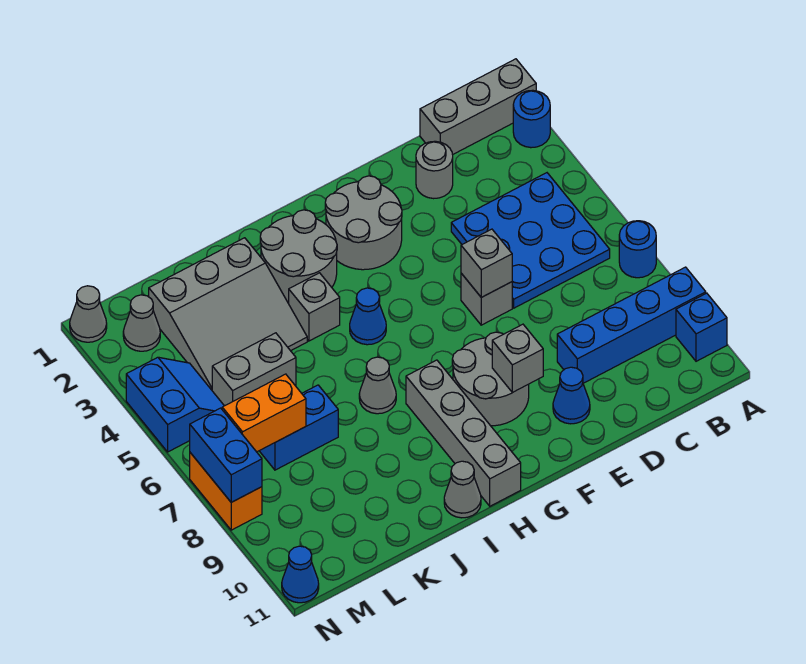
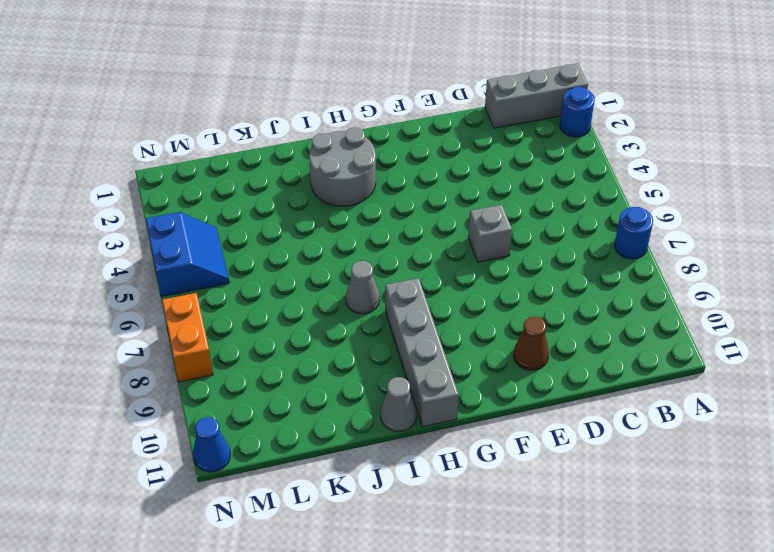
brown cone E10 level 1 -> blue cone E10 level 1
none -> blue brick A9:D9 level 1
none -> blue brick A10 level 1
none -> blue plate B4:D6 level 1

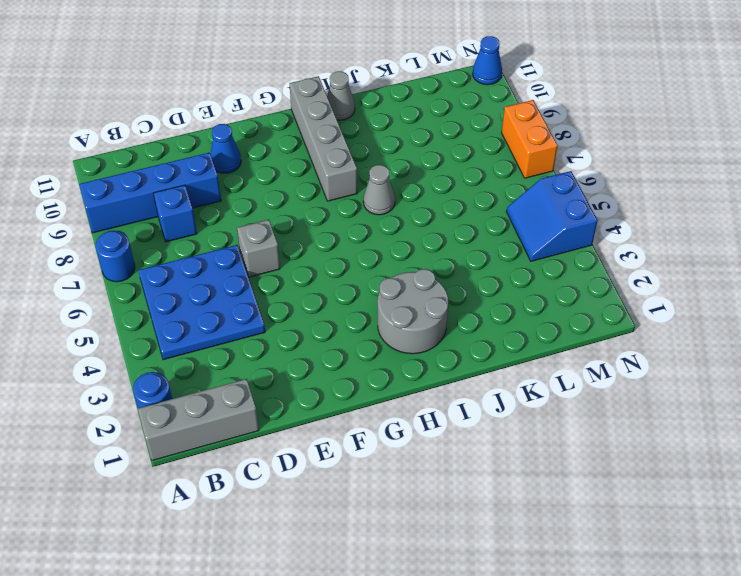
blue brick C8 level 1 -> blue brick A10 level 1
none -> grey round brick D2 level 1
none -> grey round brick F2:G3 level 1
none -> grey round brick F8:G9 level 1

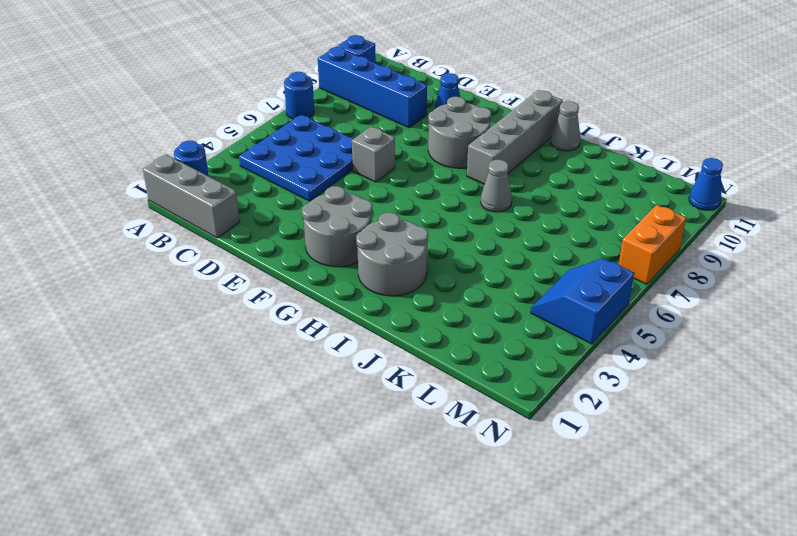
none -> grey round brick D2 level 1
none -> blue cone H5 level 1
none -> grey brick I4 level 1

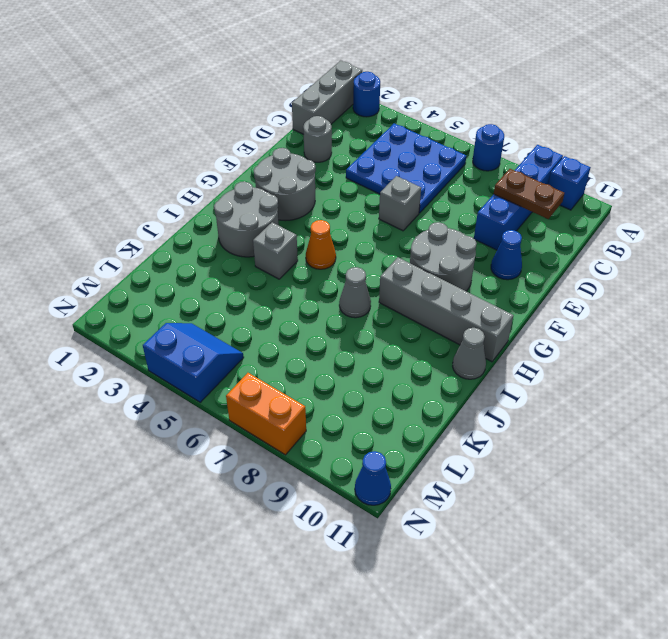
brown plate C9:C10 level 2 -> none
orange cone H5 level 1 -> blue cone H5 level 1
none -> grey slope J2:L4 level 1 top 2
none -> grey brick K5:L5 level 1
none -> blue brick K7:L7 level 1

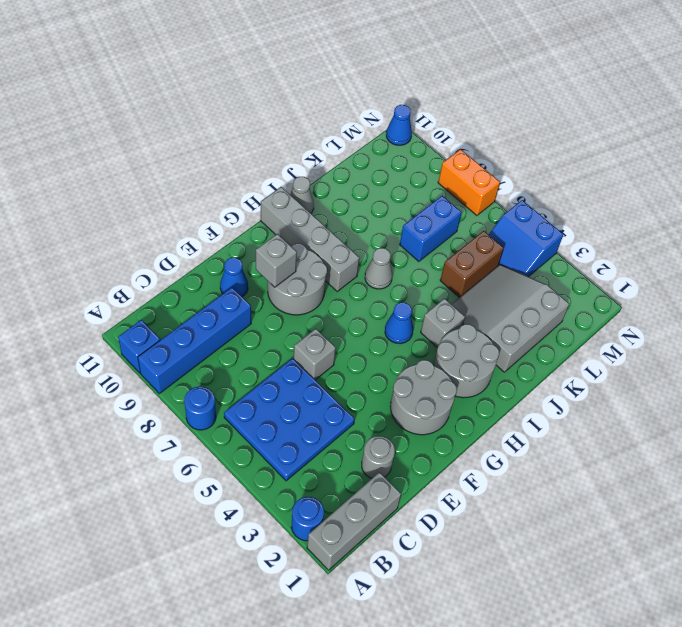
brown brick K5:L5 level 1 -> grey brick K5:L5 level 1
none -> grey cone M2 level 1
none -> grey cone N1 level 1
none -> grey brick E6 level 2

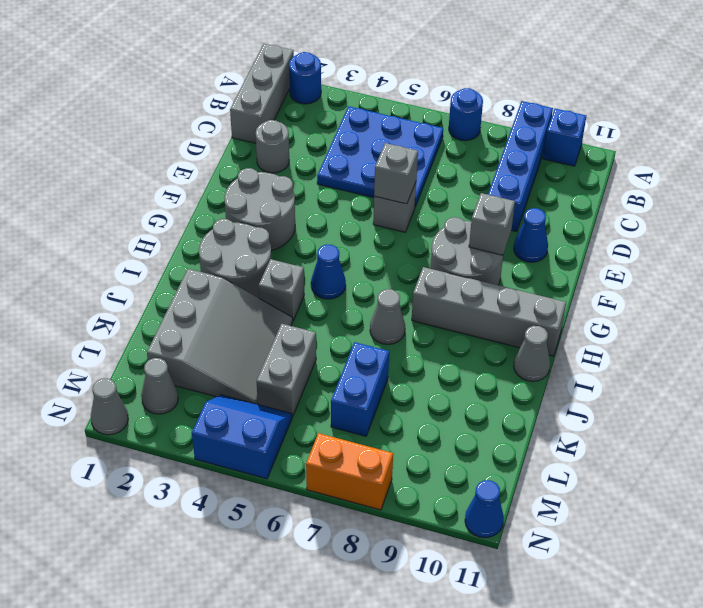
none -> orange brick L7:M7 level 2
none -> blue brick N7:N8 level 2

